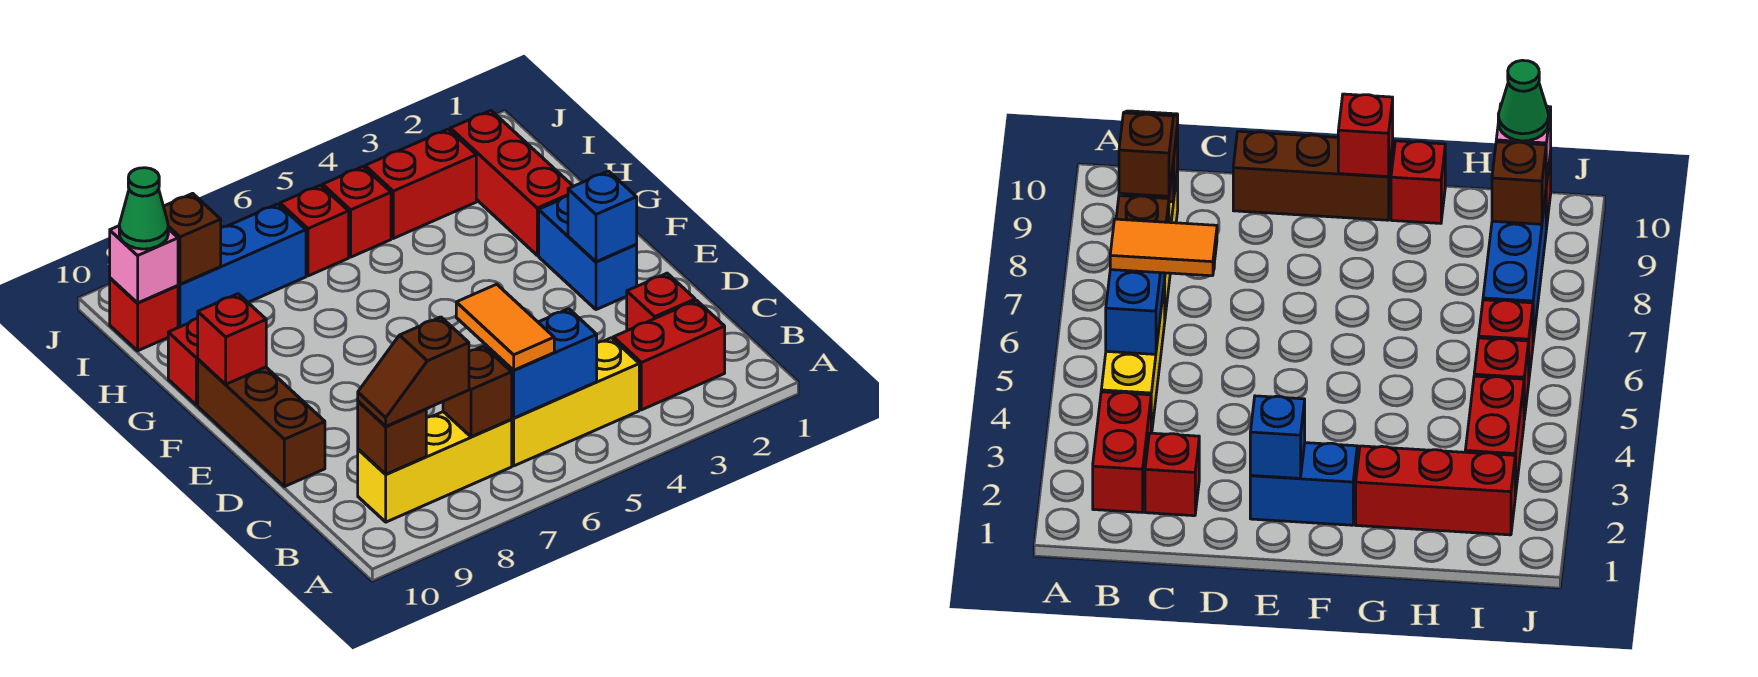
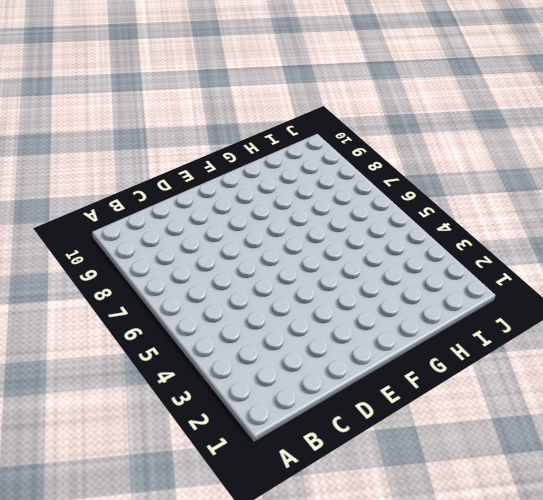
none -> red brick B2:B3 level 1
none -> yellow brick B4:B6 level 1
none -> yellow brick B7:B9 level 1

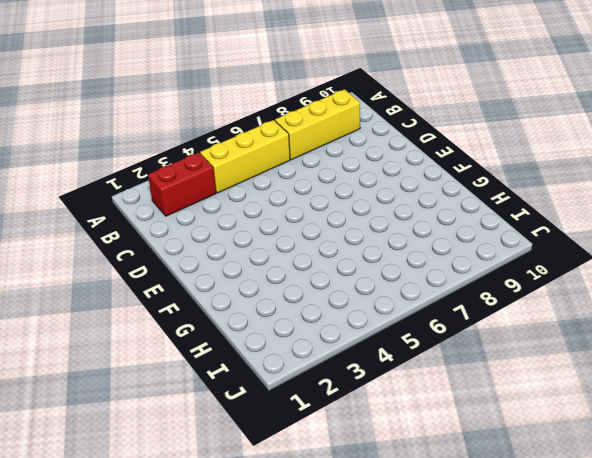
none -> red brick C2 level 1
none -> brown brick D10:F10 level 1
none -> blue brick E2:F2 level 1

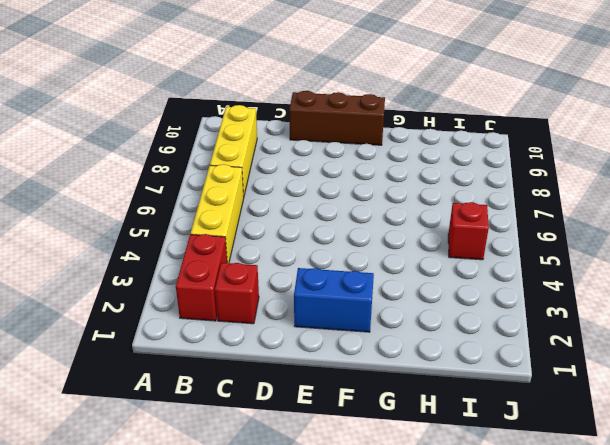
none -> red brick G2:I2 level 1
none -> red brick G10 level 1
none -> red brick I3:I4 level 1

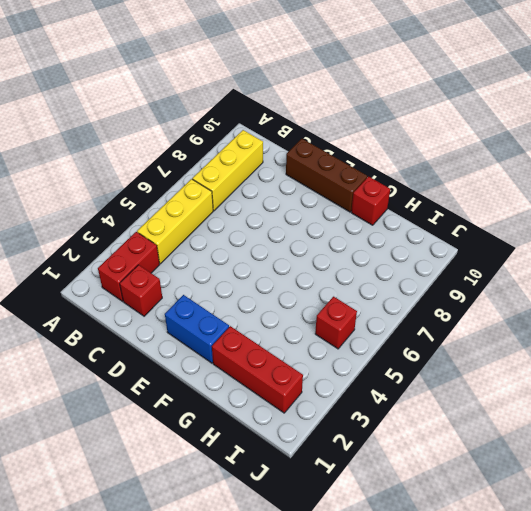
none -> red brick I3:I4 level 1
none -> red brick I6 level 1
none -> blue brick I7:I9 level 1

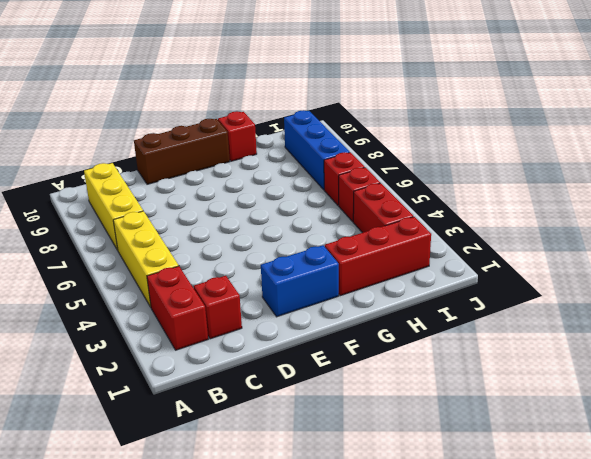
none -> red brick I10 level 1
none -> blue brick B5:B6 level 2
none -> brown brick B7 level 2

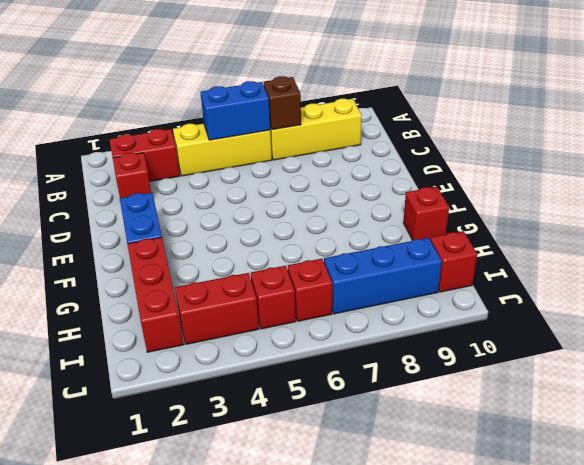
none -> brown brick D10:F10 level 1
none -> brown brick B9 level 2
none -> blue brick E2 level 2

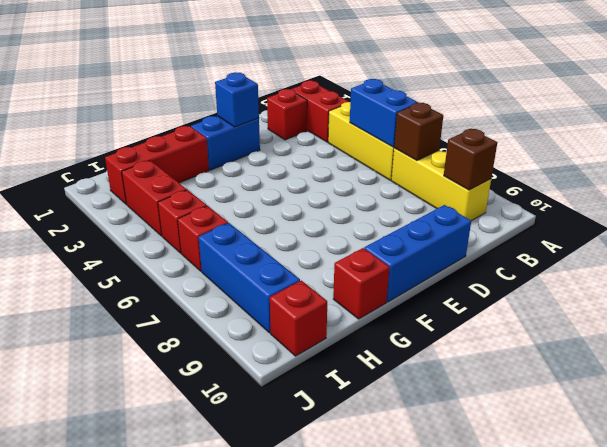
blue brick D10:F10 level 1 -> brown brick D10:F10 level 1
none -> red brick F10 level 2
none -> brown brick I9 level 2
none -> pink brick I10 level 2

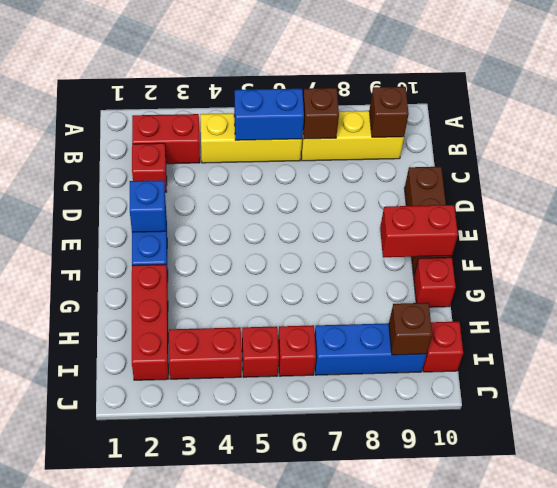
red brick F9:F10 level 2 -> red brick F10 level 2
none -> pink brick I10 level 2
none -> orange tile B6:C6 level 3
none -> brown slope B8:B9 level 3 top 8

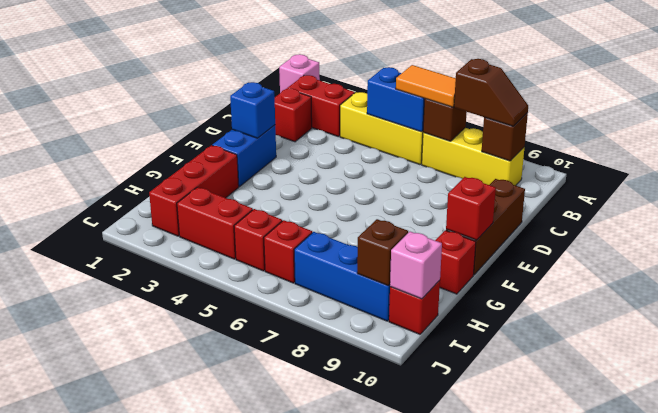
pink brick A1 level 1 -> none
orange tile B6:B7 level 3 -> orange tile B6:C6 level 3
none -> green cone I10 level 3

